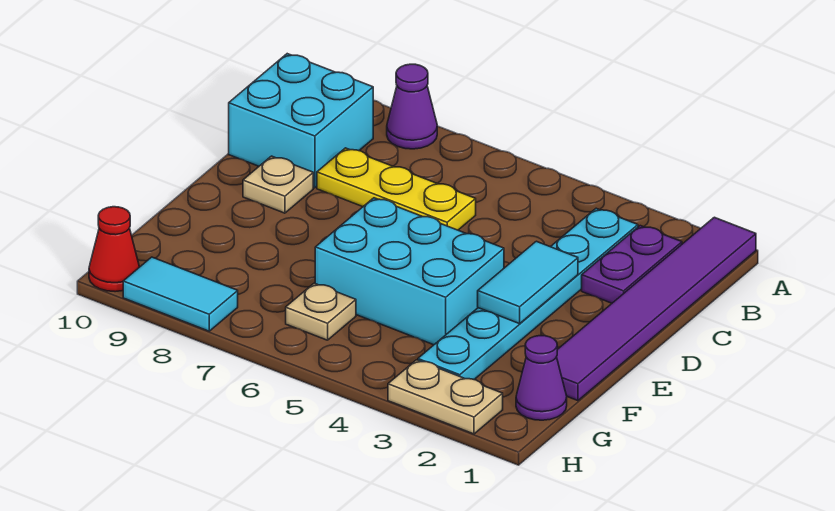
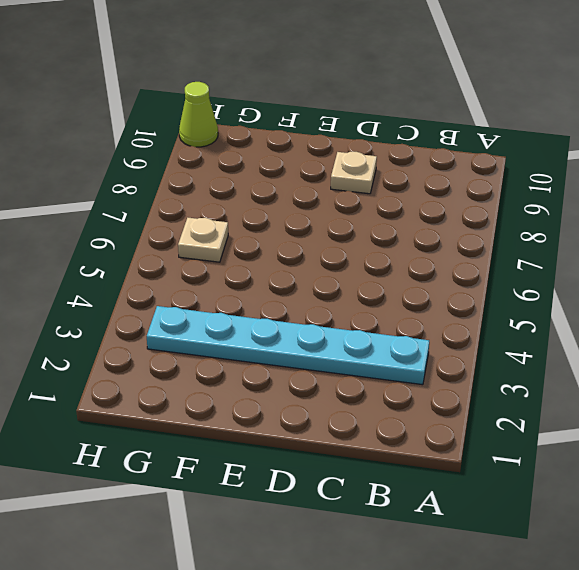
lime cone H10 level 1 -> red cone H10 level 1
none -> purple tile A1:F1 level 1
none -> purple cone A8 level 1
none -> purple plate B2:C2 level 1

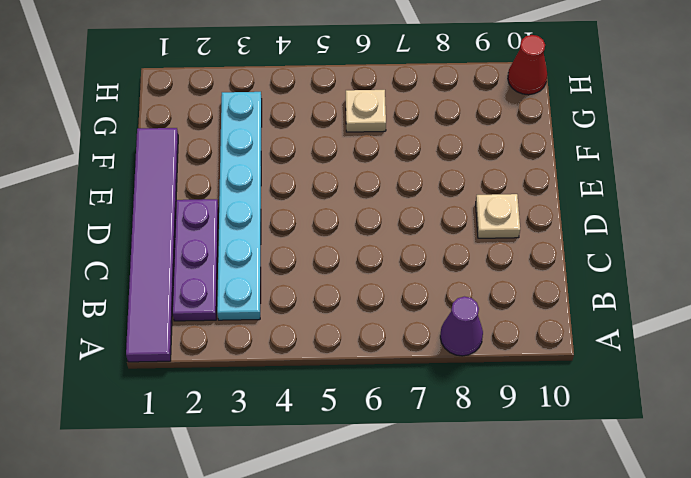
purple plate B2:D2 level 1 -> purple plate B2:C2 level 1
none -> cyan brick B9:C10 level 1
none -> yellow plate C6:C8 level 1
none -> cyan brick E4:F6 level 1

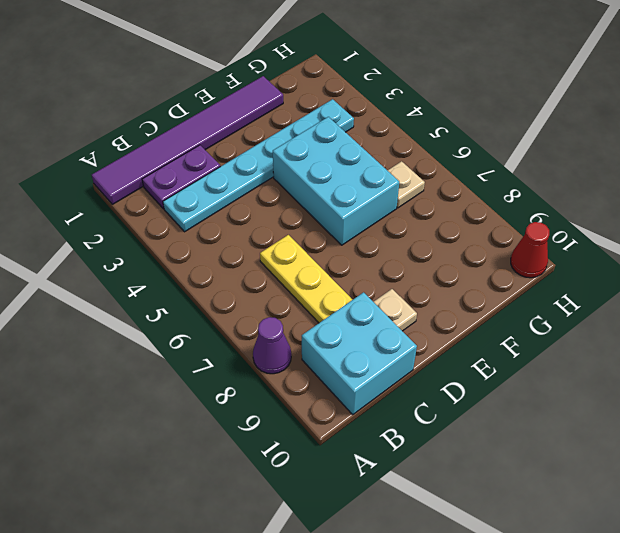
none -> purple cone G1 level 1
none -> tan plate H2:H3 level 1
none -> cyan tile H8:H9 level 1

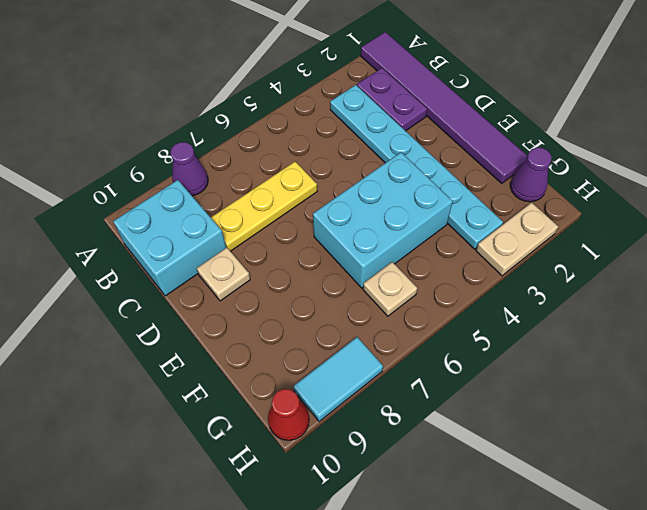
none -> cyan tile D3:E3 level 2

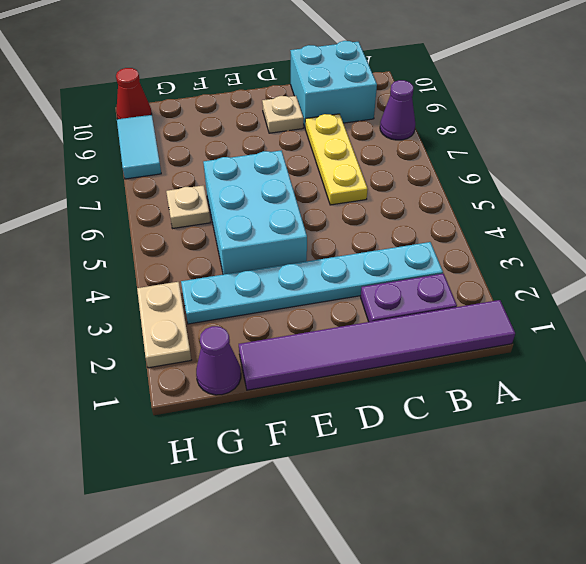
none -> cyan tile D3:E3 level 2

